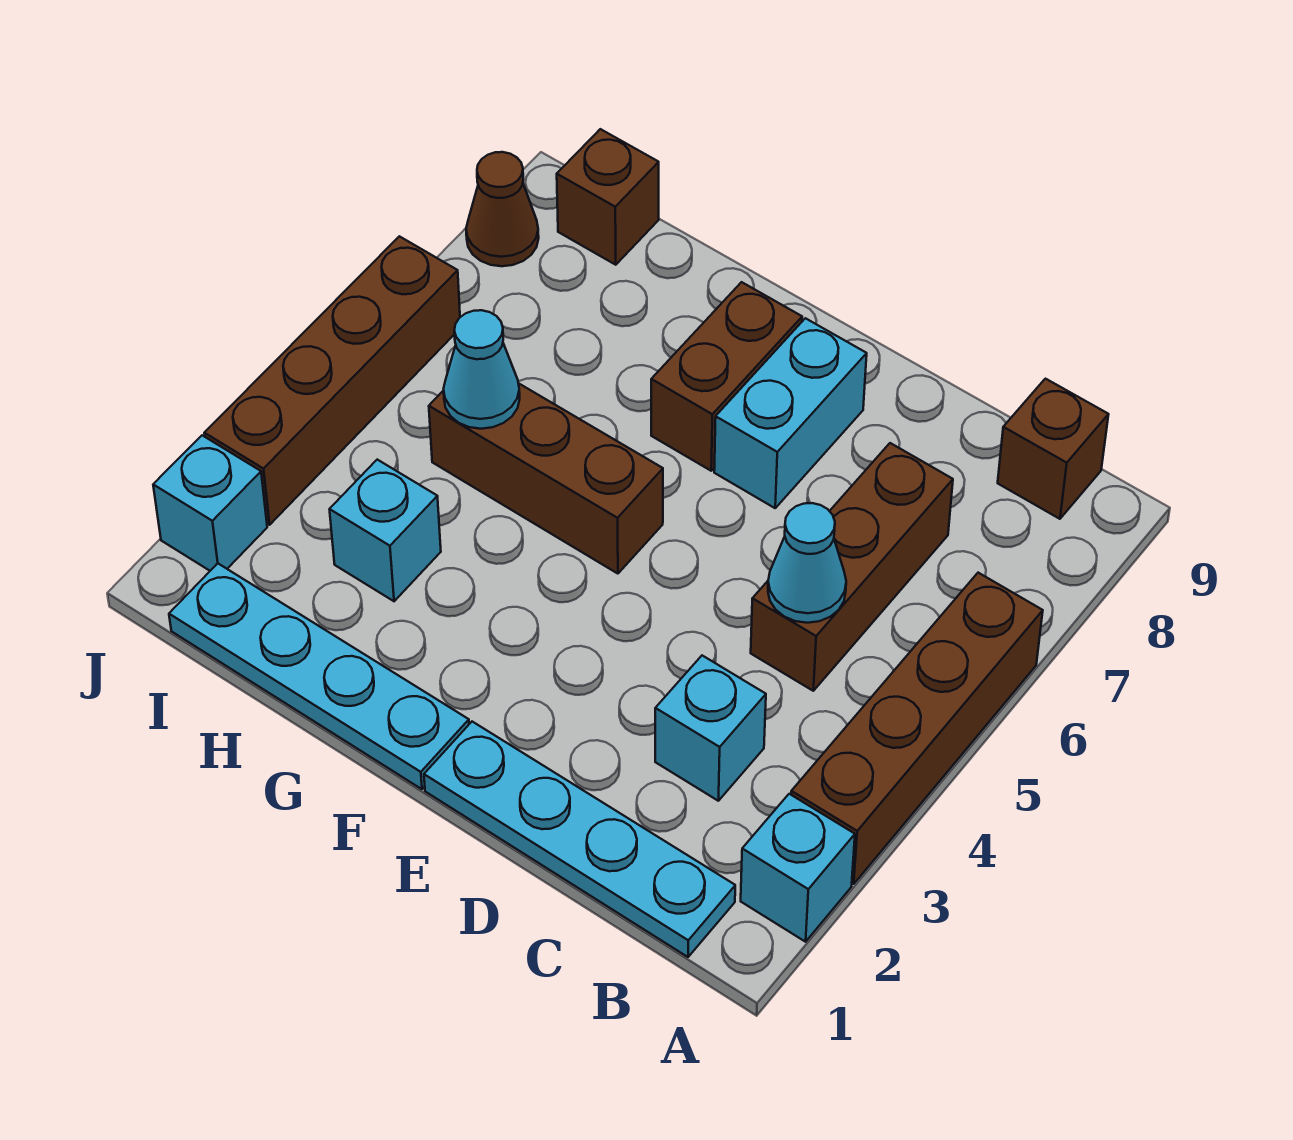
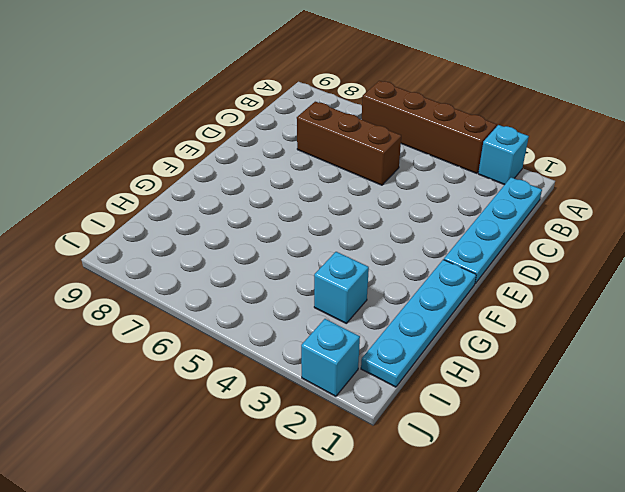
none -> brown brick B9 level 1
none -> cyan brick C3 level 1
none -> cyan brick E7:E8 level 1

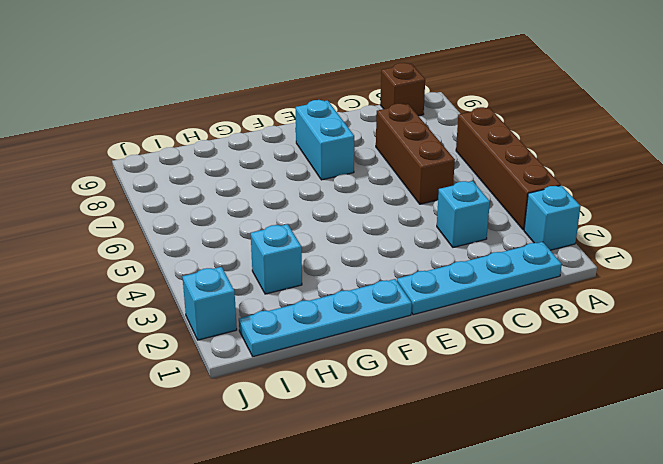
none -> brown brick F5:H5 level 1
none -> brown brick F7:F8 level 1
none -> brown brick I9 level 1

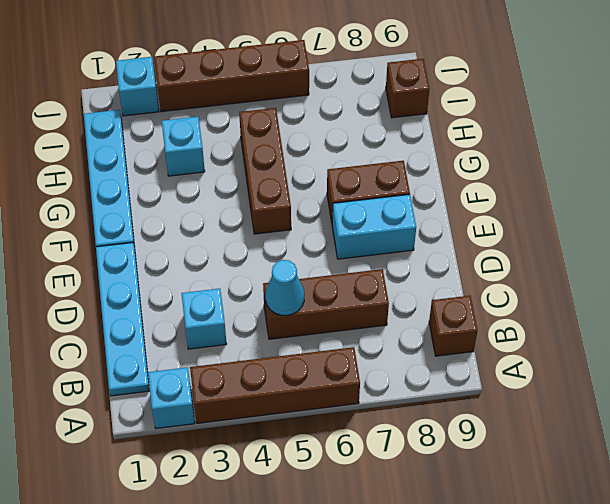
none -> brown cone J8 level 1
none -> cyan cone H5 level 2

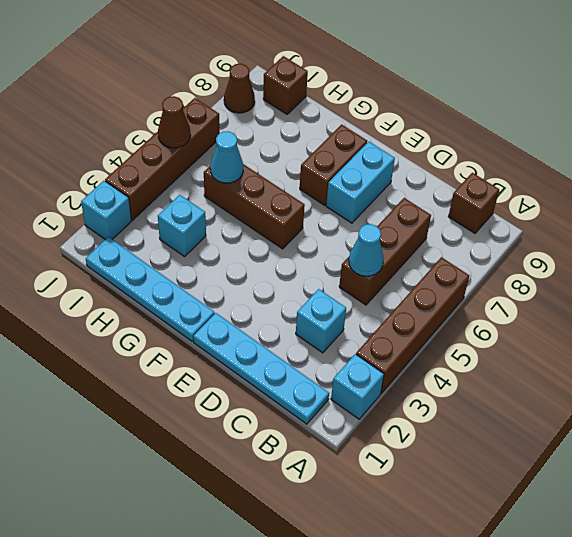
brown cone J5 level 2 -> none

